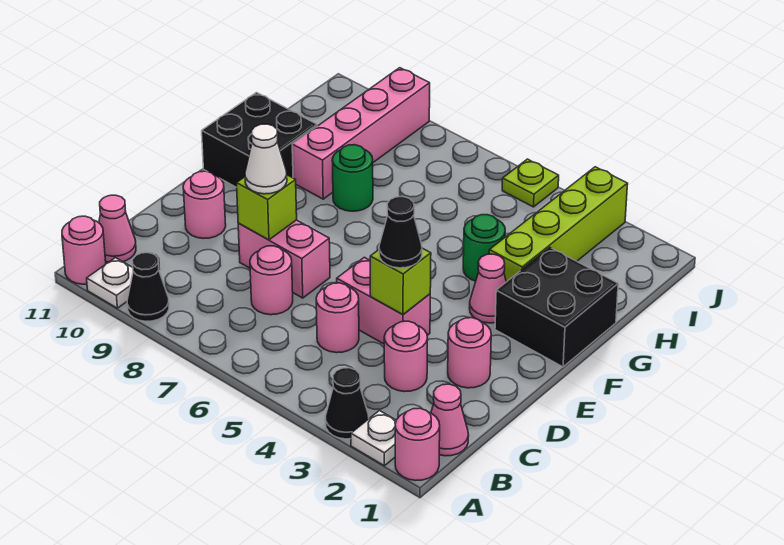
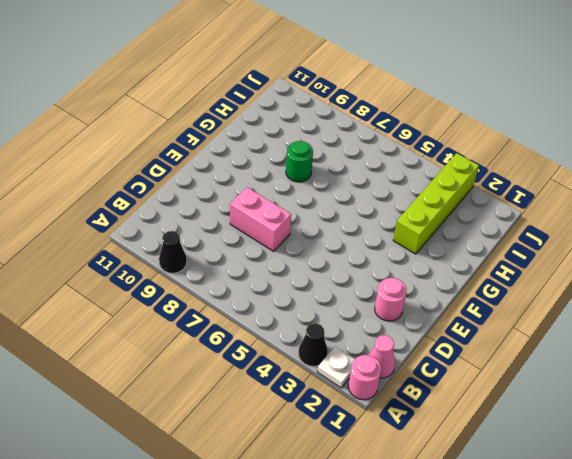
none -> white plate A10 level 1
none -> pink round brick A11 level 1
none -> pink cone B11 level 1

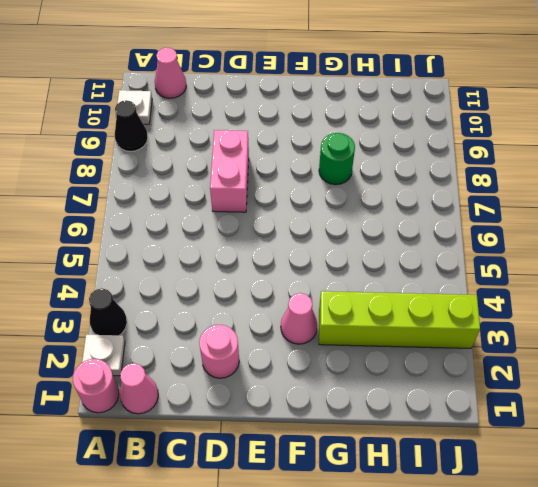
none -> pink round brick A11 level 1
none -> pink round brick C3 level 1
none -> pink round brick C5 level 1

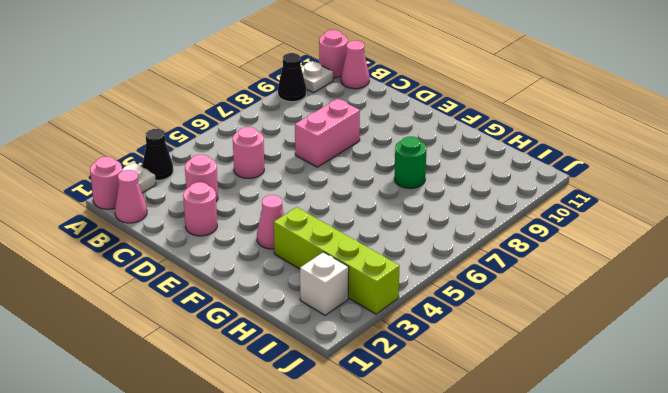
white brick I2 level 1 -> none
none -> pink round brick C7 level 1
none -> pink brick D4:D5 level 1
none -> pink round brick D10 level 1

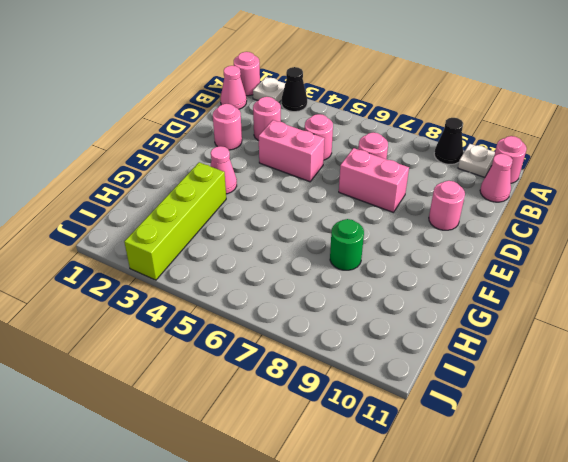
none -> black brick F1:G2 level 1
none -> black brick F10:G11 level 1
none -> green round brick G4 level 1

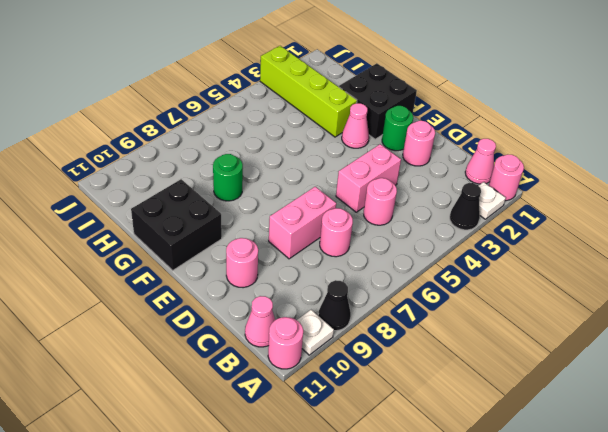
green round brick E2 level 1 -> green round brick G4 level 1
none -> pink round brick C3 level 1
none -> pink brick G9:J9 level 1
none -> lime plate J5 level 1

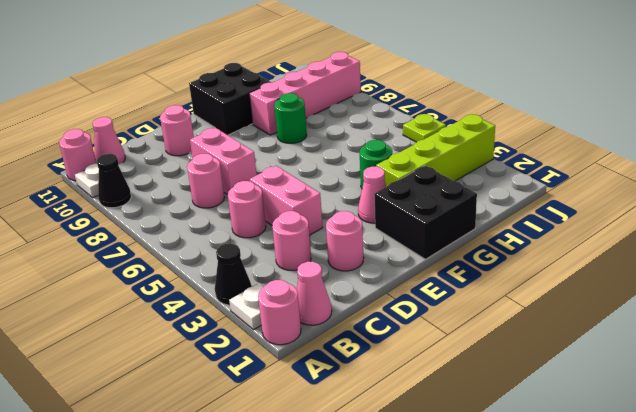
none -> lime brick D4 level 2
none -> lime brick D8 level 2
none -> black cone D4 level 3

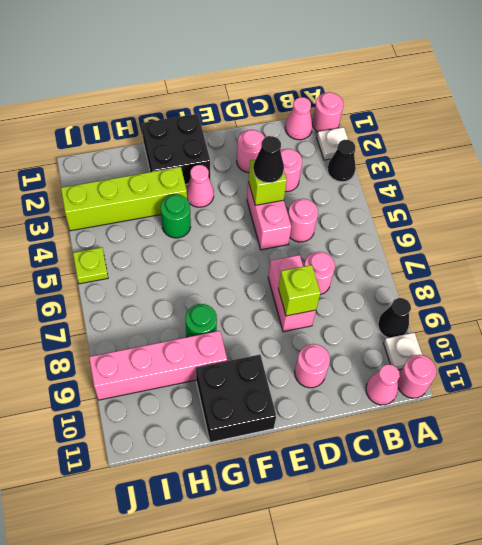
none -> white cone D8 level 3

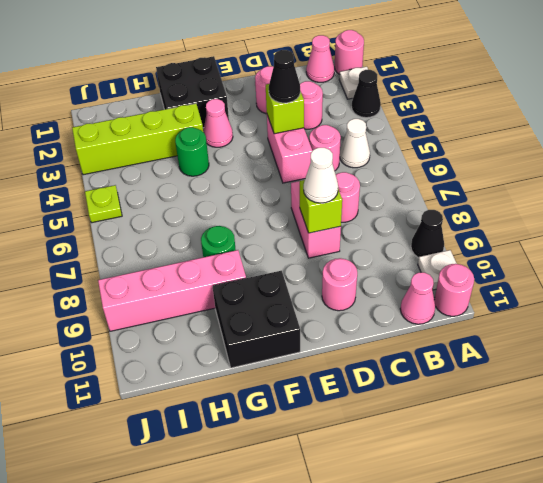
white cone B5 level 1 -> none

